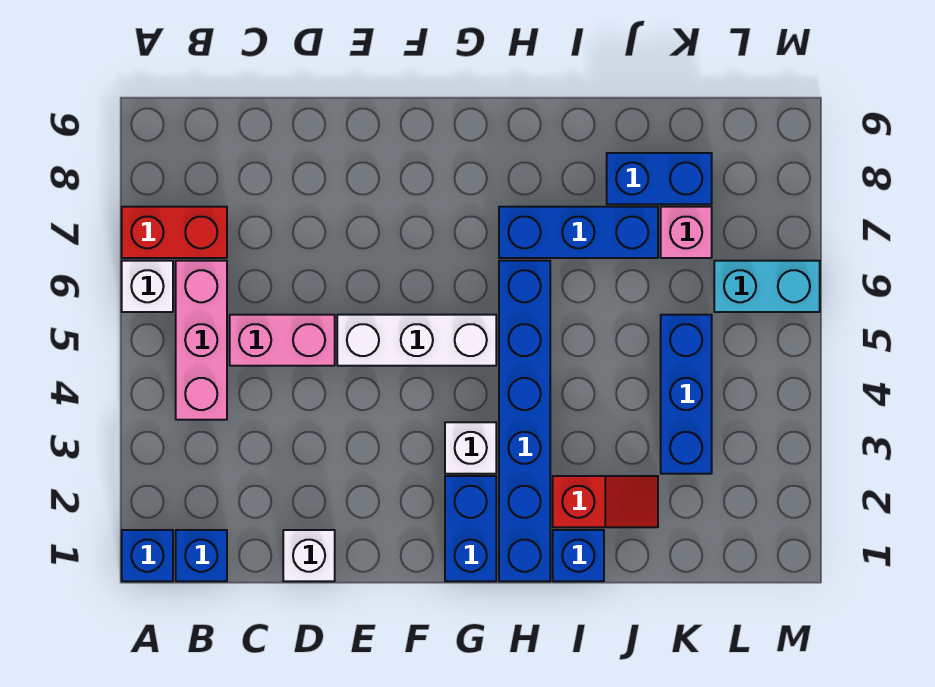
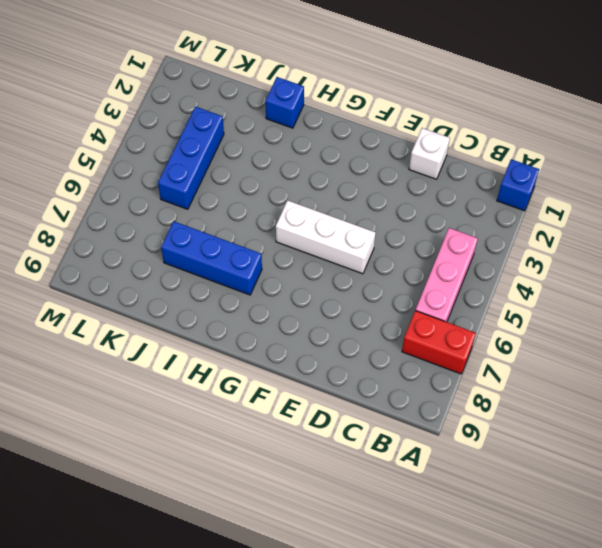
none -> white brick A6 level 1
none -> blue brick B1 level 1
none -> pink brick C5:D5 level 1

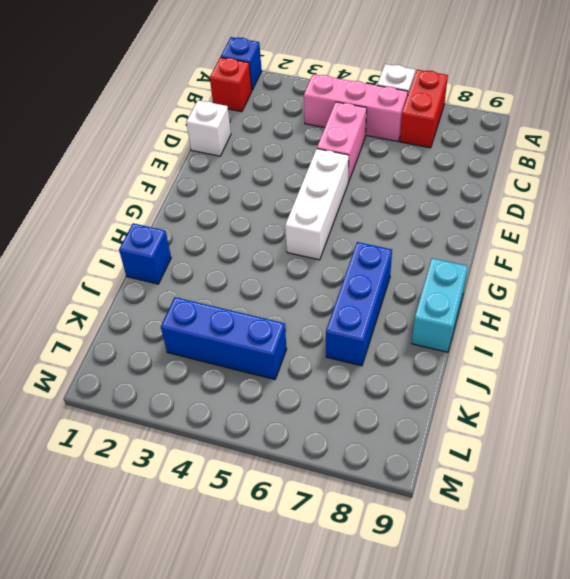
red brick B1 level 1 -> blue brick B1 level 1
cyan brick H9:I9 level 1 -> cyan brick L6:M6 level 1
none -> blue brick G1:G2 level 1
none -> white brick G3 level 1
none -> blue brick H1:H6 level 1

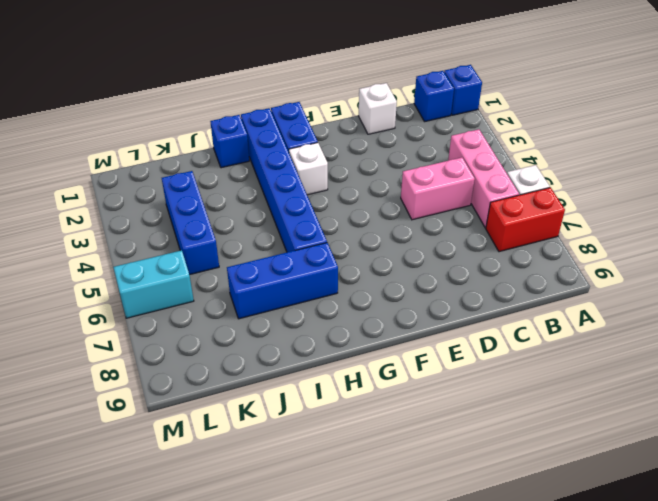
none -> white brick E5:G5 level 1
none -> red slope I2:J2 level 1 top I
none -> blue brick J8:K8 level 1

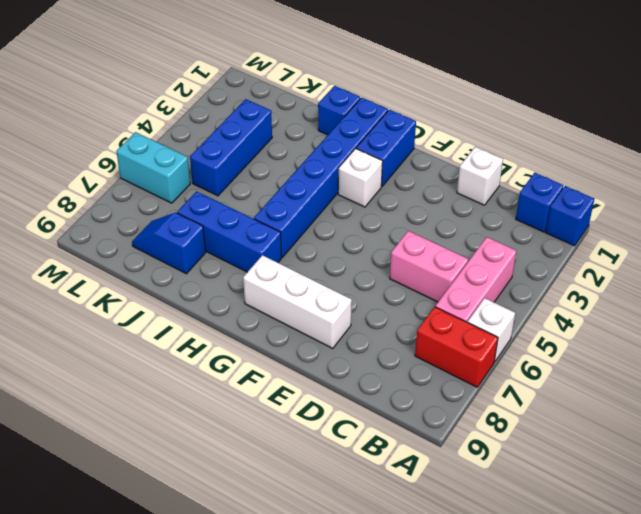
white brick E8:G8 level 1 -> white brick E5:G5 level 1
blue slope J8:K8 level 1 top J -> blue brick J8:K8 level 1
none -> red slope I2:J2 level 1 top I
none -> pink brick K7 level 1

